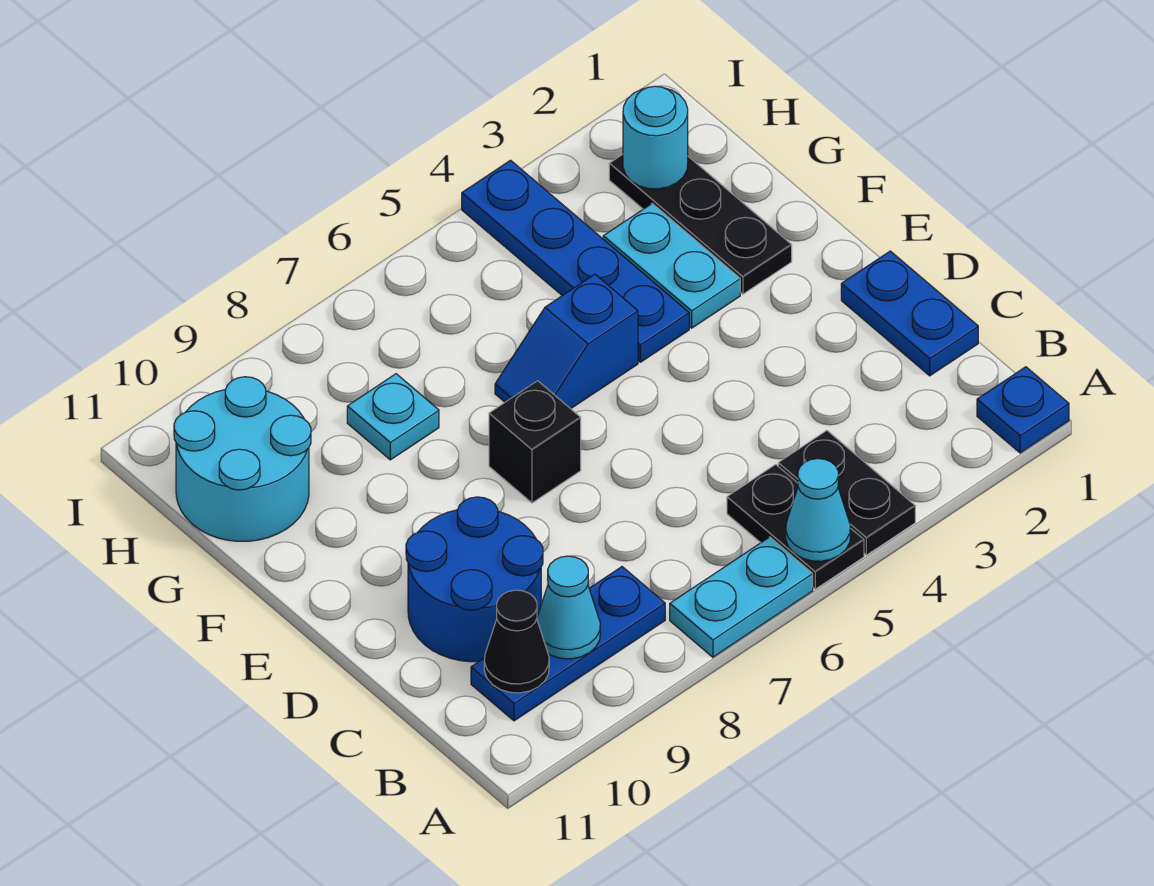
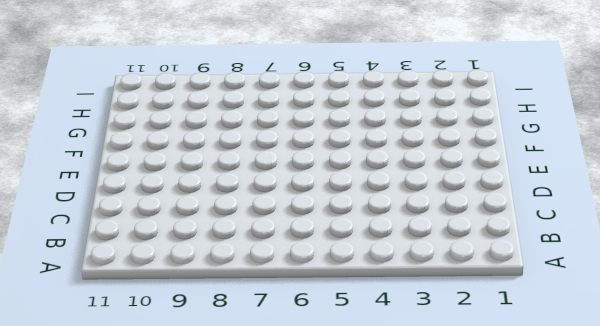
none -> blue plate A1 level 1
none -> black plate A4:B4 level 1
none -> black plate A5:B5 level 1

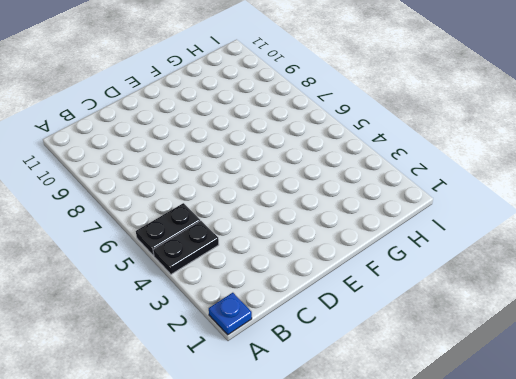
none -> cyan plate A6:A7 level 1
none -> blue plate B8:B10 level 1
none -> blue plate C1:D1 level 1

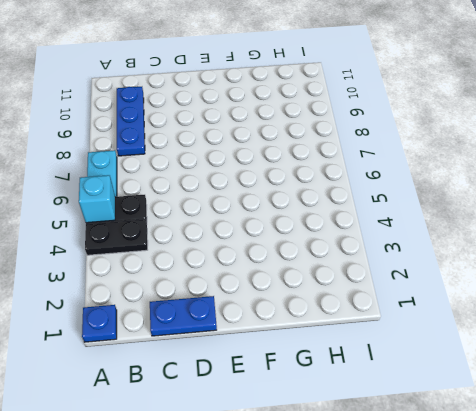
cyan brick A5 level 2 -> cyan cone A5 level 2
none -> blue round brick C9:D10 level 1
none -> black brick E7 level 1
none -> black plate F2:H2 level 1

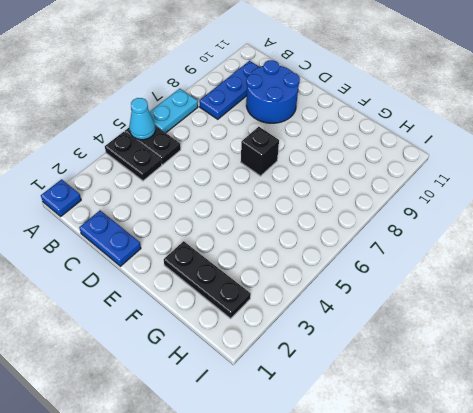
none -> cyan plate F3:G3 level 1
none -> blue plate F4:I4 level 1
none -> blue slope F5:F6 level 1 top 5

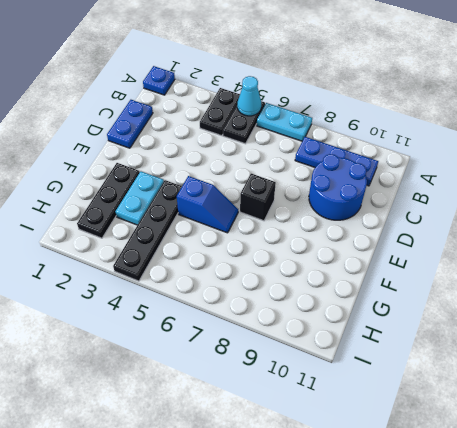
black plate F4:I4 level 1 -> blue plate F4:I4 level 1
none -> cyan plate G8 level 1
none -> cyan round brick G10:H11 level 1
none -> cyan cone B9 level 2

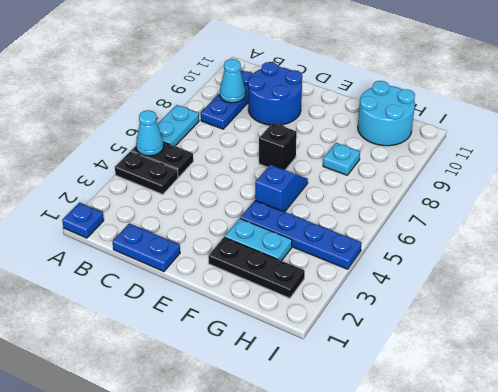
none -> black cone B10 level 2
none -> cyan round brick H2 level 2

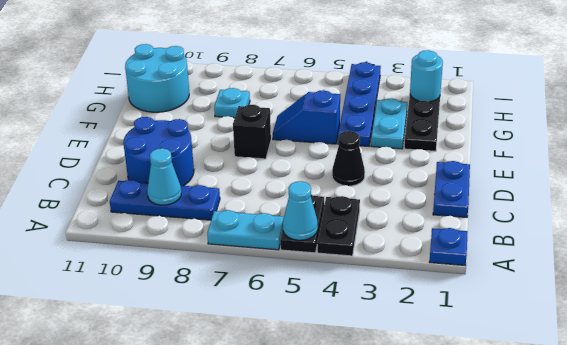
black cone D4 level 1 -> black cone B10 level 2

